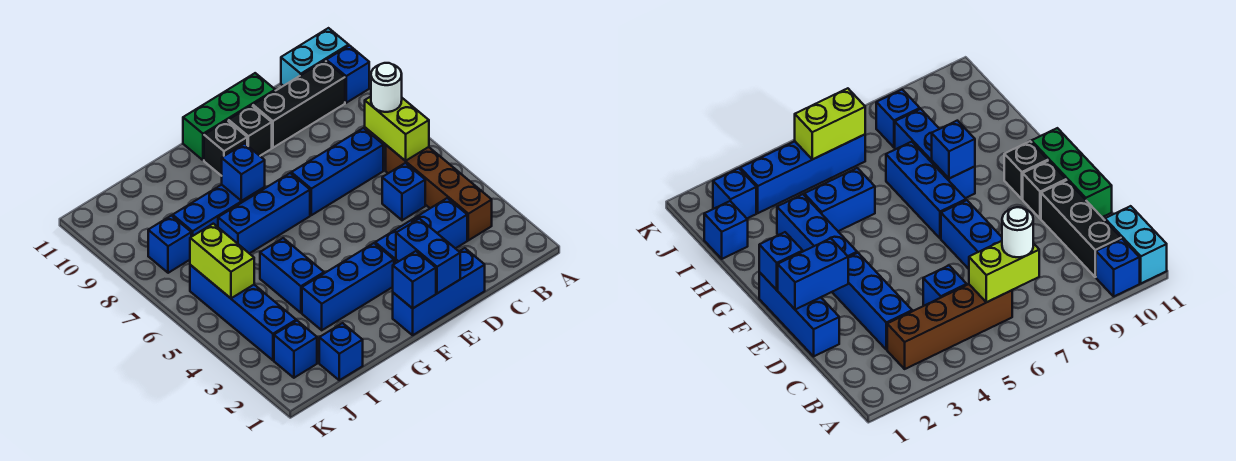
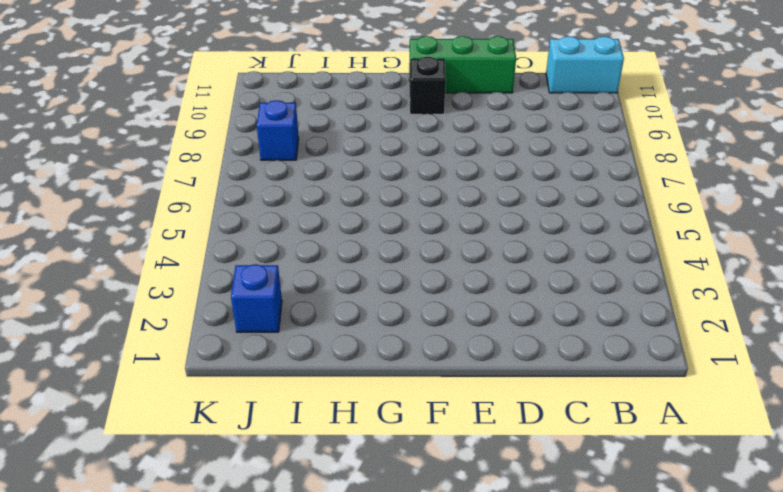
none -> blue brick A10 level 1
none -> brown brick B3:B6 level 1
none -> black brick B10:D10 level 1

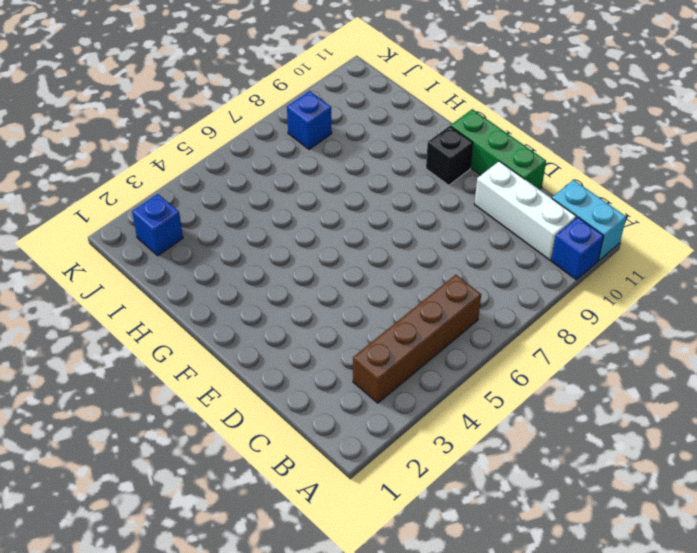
white brick B10:D10 level 1 -> black brick B10:D10 level 1
none -> blue brick C3:E3 level 1
none -> blue brick C5 level 1
none -> blue brick C7:E7 level 1

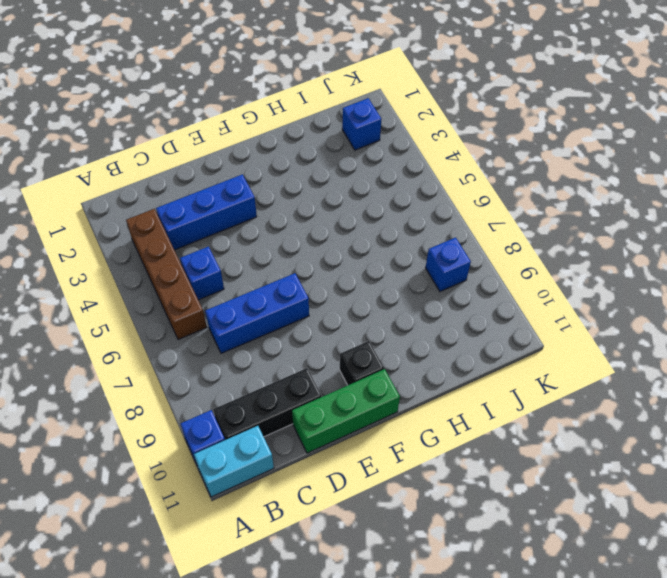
none -> blue brick D1:F1 level 1
none -> black brick E10 level 1
none -> blue brick F3:H3 level 1

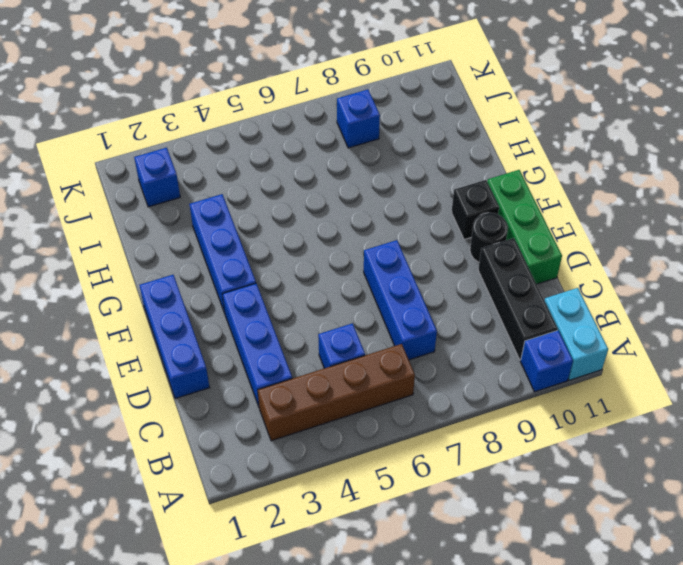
black round brick E10 level 1 -> black brick E10 level 1
none -> blue brick F7:H7 level 1
none -> blue brick G8:I8 level 1
none -> blue brick H4:H5 level 1

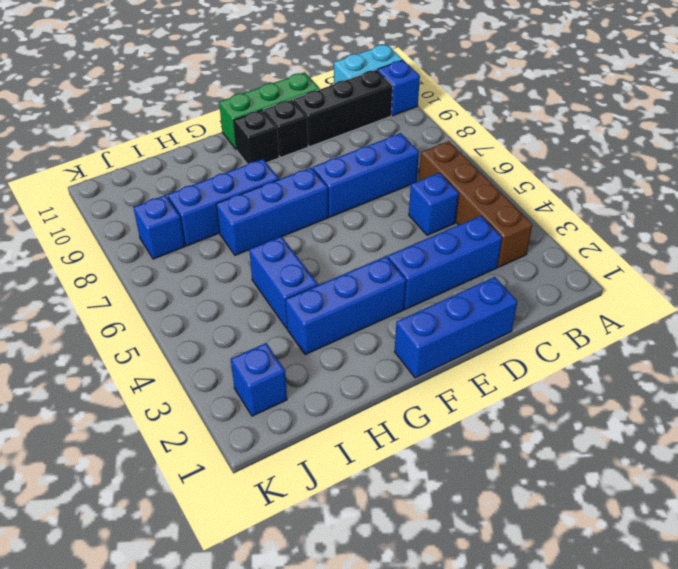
none -> blue brick I1 level 1
none -> blue brick J3:J6 level 1
none -> lime brick B6:B7 level 2

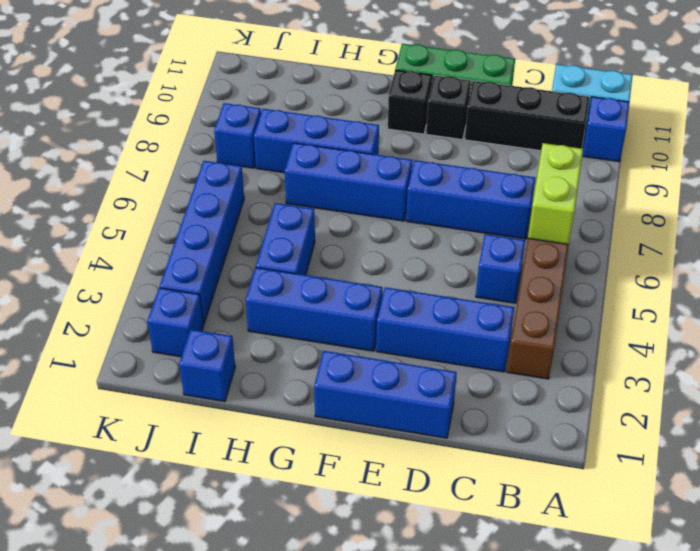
none -> blue brick E1:E2 level 2
none -> blue brick F1 level 2
none -> blue brick G8 level 2

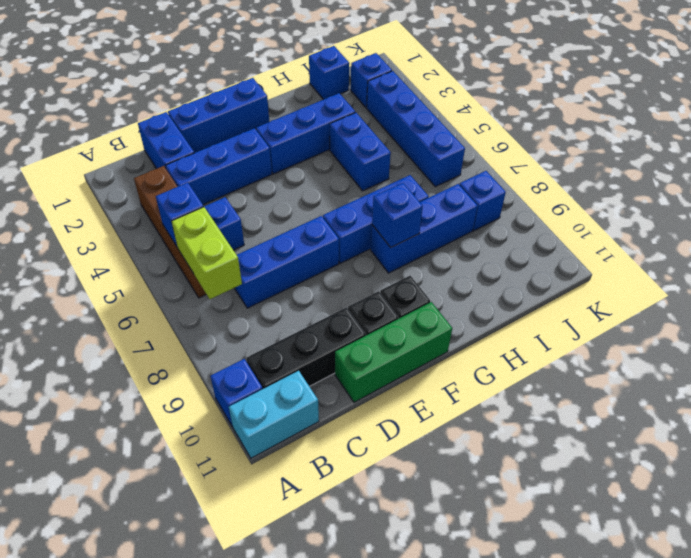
blue brick B5 level 2 -> blue brick F1 level 2
blue brick C1:C2 level 1 -> blue brick E1:E2 level 2
none -> lime brick J5:J6 level 2
none -> white round brick B7 level 3

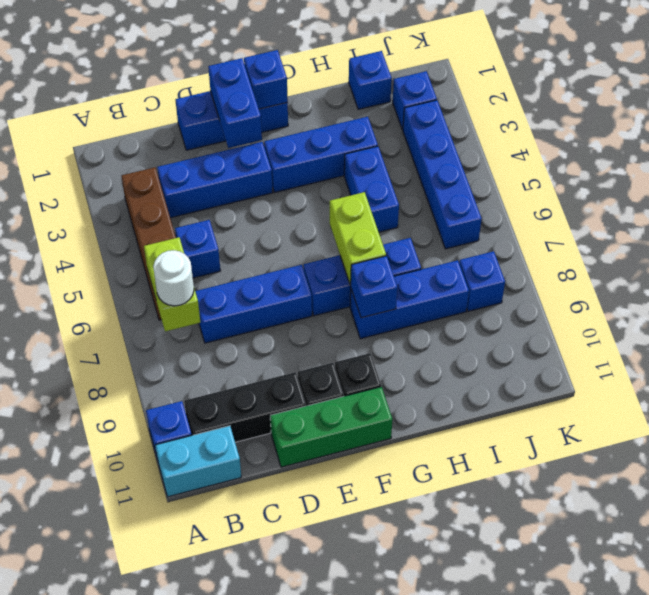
lime brick G6:G7 level 2 -> lime brick J5:J6 level 2

